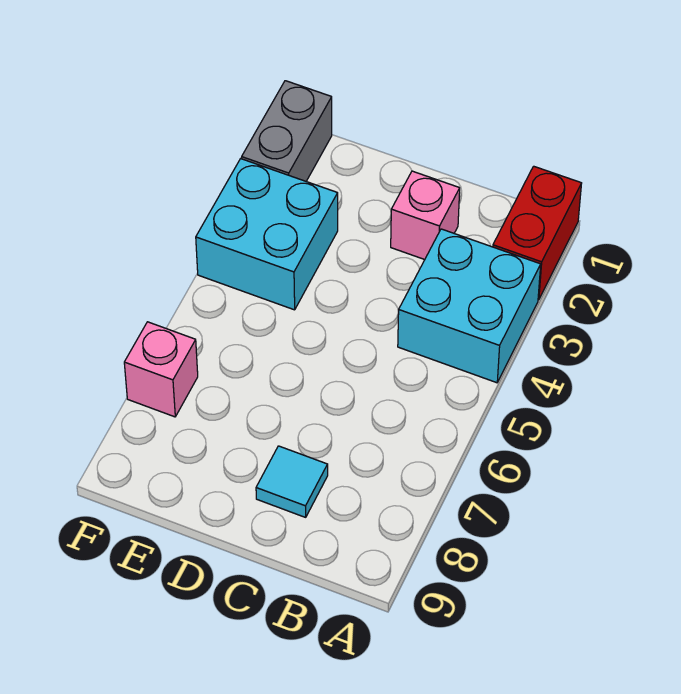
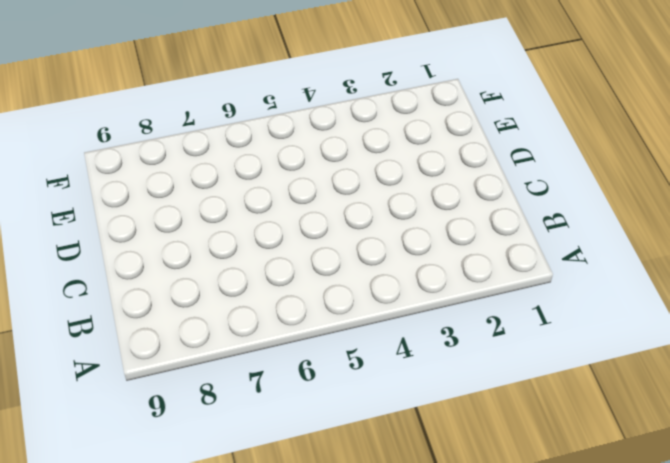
none -> red brick A1:A2 level 1
none -> cyan brick A3:B4 level 1

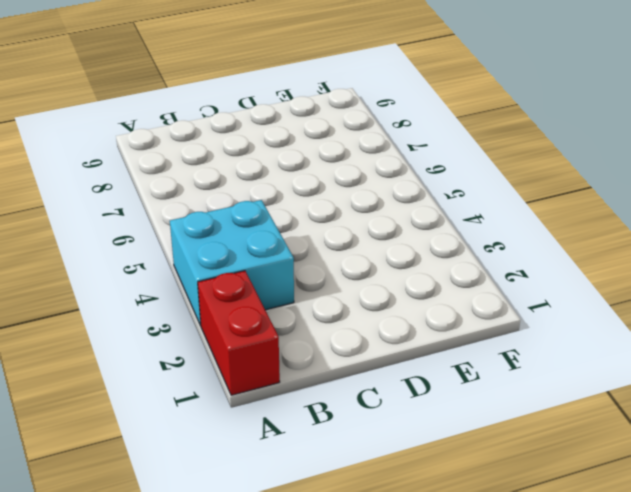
none -> pink brick C2 level 1
none -> cyan tile C8 level 1

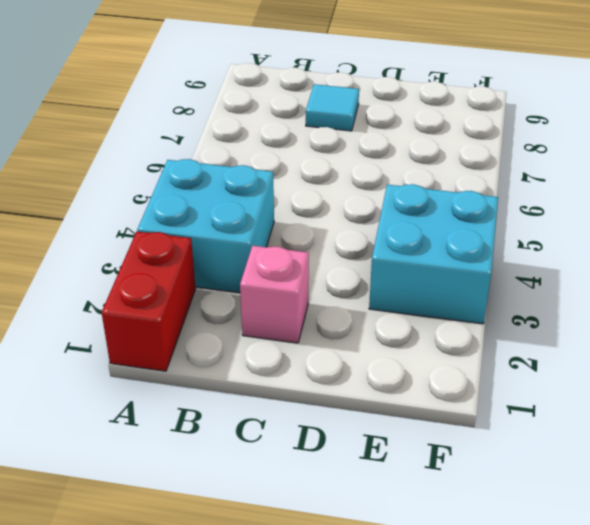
none -> grey brick F1:F2 level 1
none -> pink brick F7 level 1

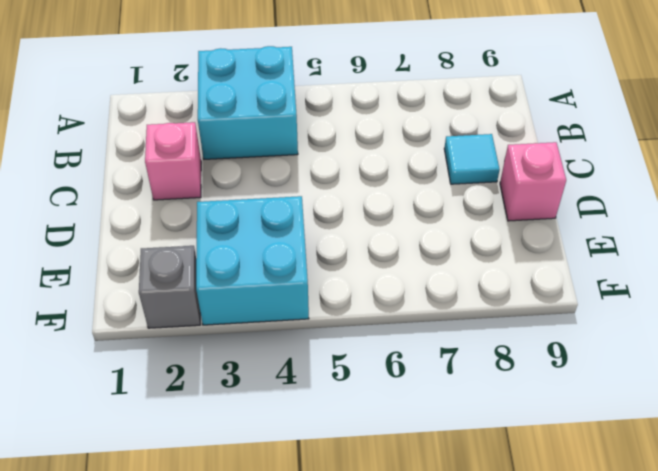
pink brick D9 level 1 -> pink brick F7 level 1
grey brick F2 level 1 -> grey brick F1:F2 level 1
none -> red brick A1:A2 level 1

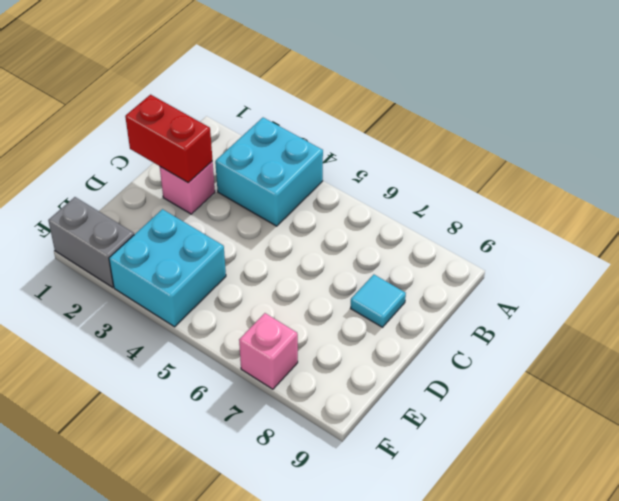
red brick C1:C2 level 2 -> red brick A1:A2 level 1

